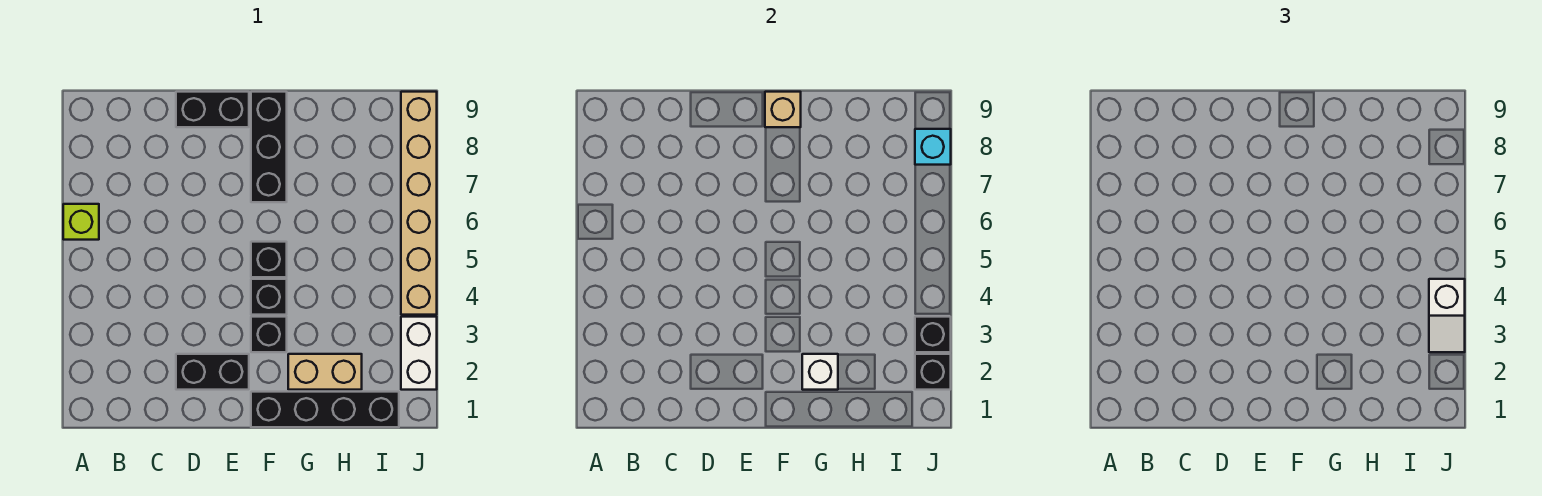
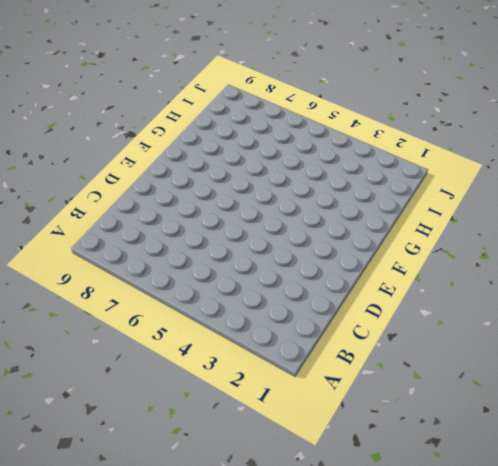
none -> lime brick A6 level 1
none -> black brick D2:E2 level 1
none -> black brick D9:E9 level 1

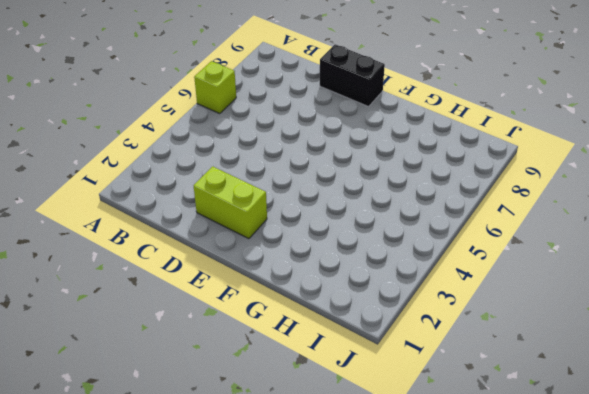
lime brick D2:E2 level 1 -> black brick D2:E2 level 1
none -> black brick F1:I1 level 1
none -> black brick F3 level 1
none -> black brick F4 level 1

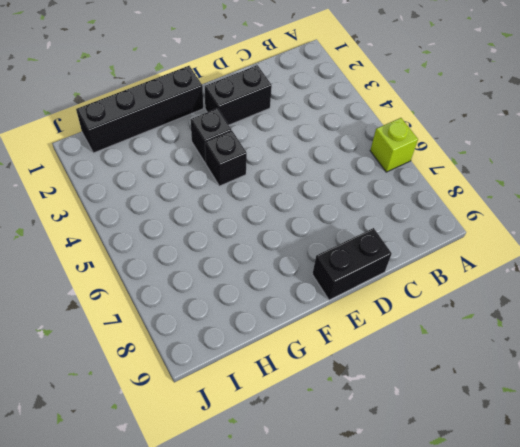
none -> black brick F5 level 1
none -> black brick F7:F9 level 1
none -> tan brick G2:H2 level 1

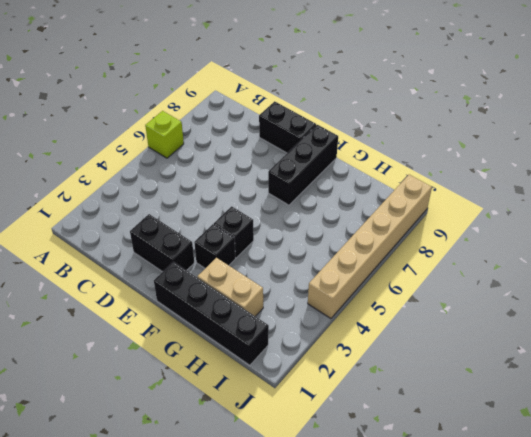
none -> black brick F5 level 1
none -> white brick J2:J3 level 1
none -> tan brick F9 level 2

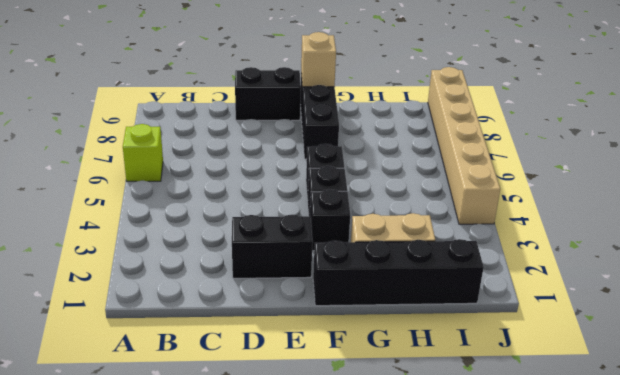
none -> white brick J2:J3 level 1
none -> white brick G2 level 2
none -> black brick J2 level 2

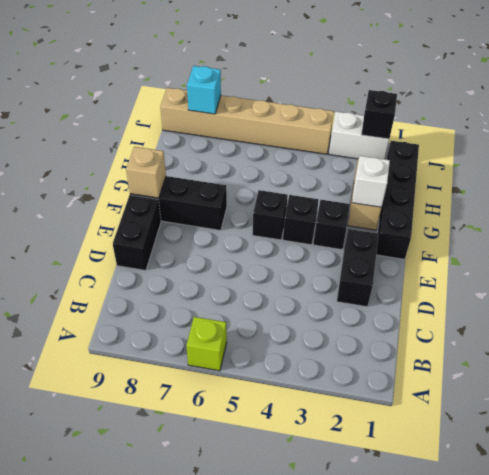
none -> black brick J3 level 2
none -> white slope J3:J4 level 3 top 4

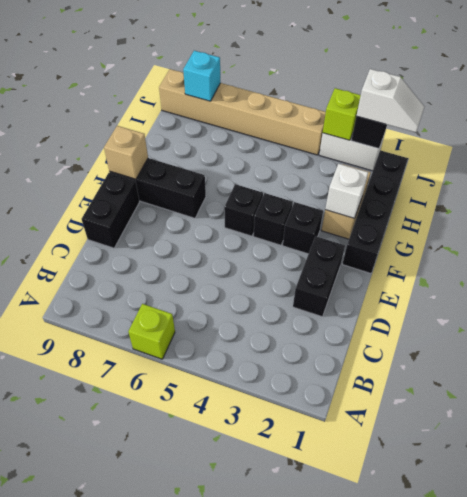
white slope J1:J2 level 3 top 2 -> white slope J3:J4 level 3 top 4
lime brick J3 level 2 -> black brick J3 level 2

